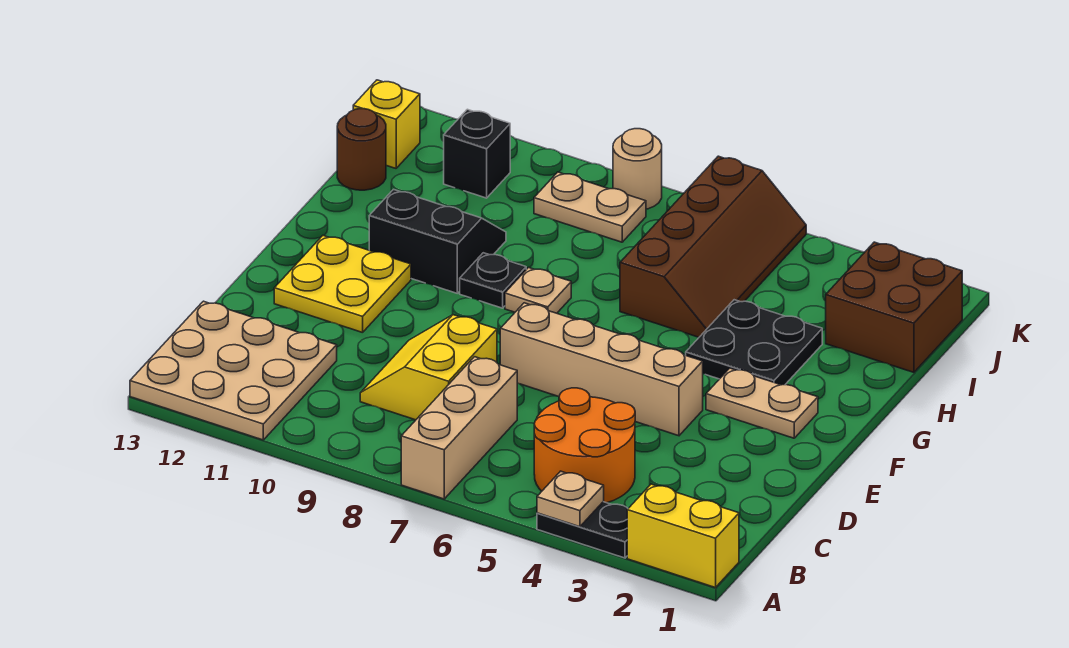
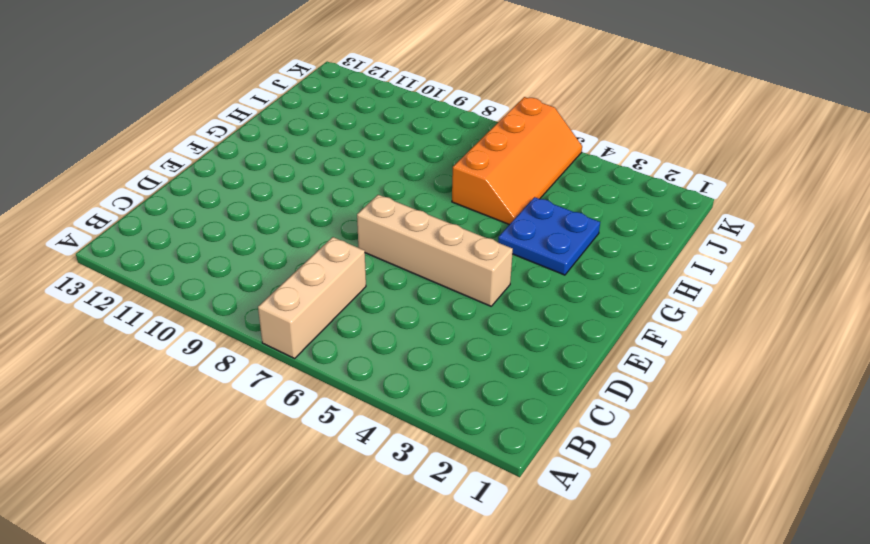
blue plate G3:H4 level 1 -> black plate G3:H4 level 1
orange slope H5:K6 level 1 top 6 -> brown slope H5:K6 level 1 top 6
none -> yellow brick A1:A2 level 1
none -> black plate A3:A4 level 1
none -> tan plate A11:C13 level 1

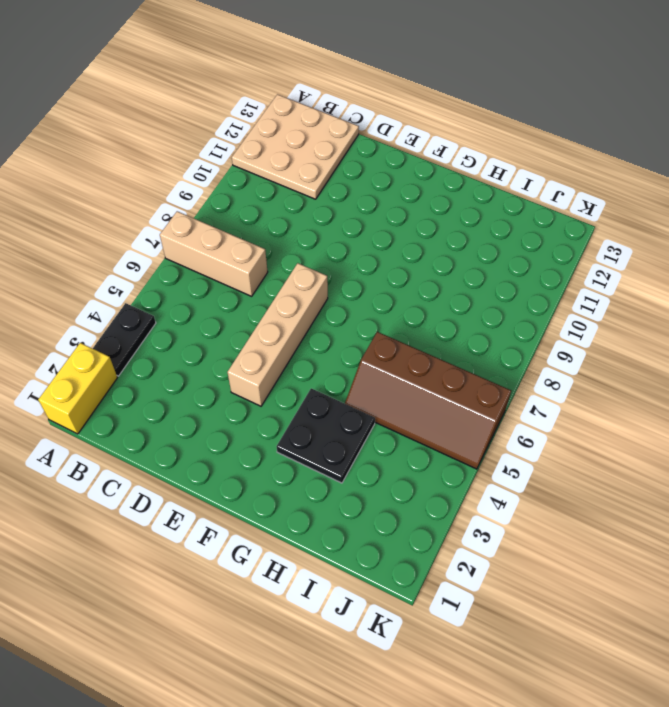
none -> orange round brick B4:C5 level 1
none -> yellow slope C8:D9 level 1 top 8
none -> yellow plate E11:F12 level 1

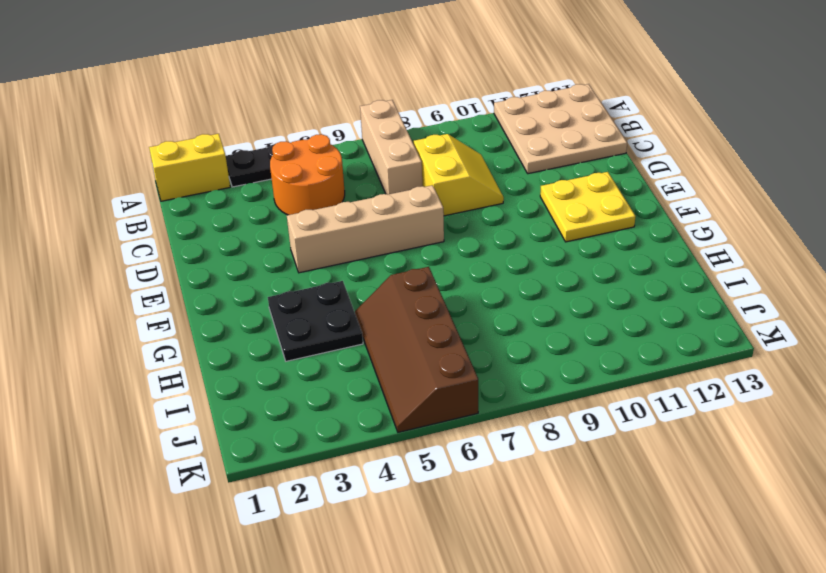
none -> tan plate F2:F3 level 1
none -> tan plate G8 level 1
none -> black plate G9 level 1

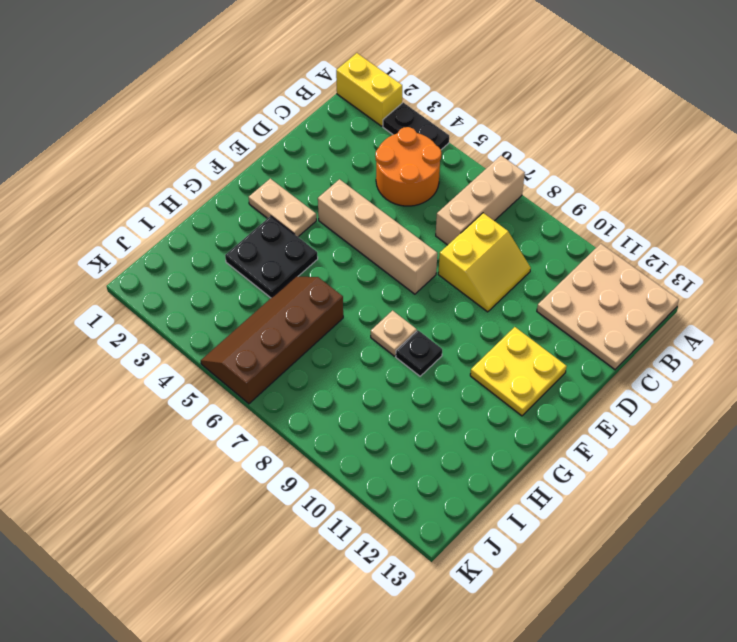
none -> black slope G10:H11 level 1 top G
none -> brown brick I1:J2 level 1
none -> brown round brick I13 level 1

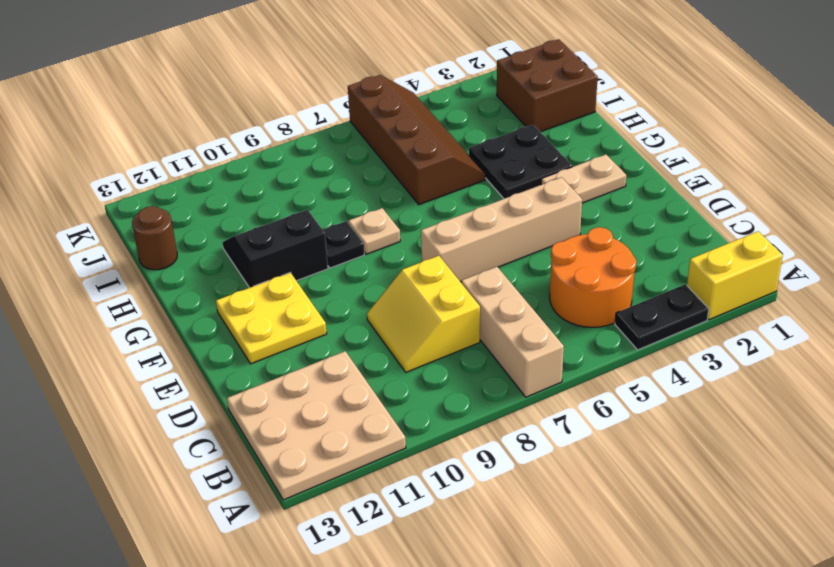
none -> tan plate J8:J9 level 1
none -> black brick J11 level 1
none -> yellow brick J13 level 1

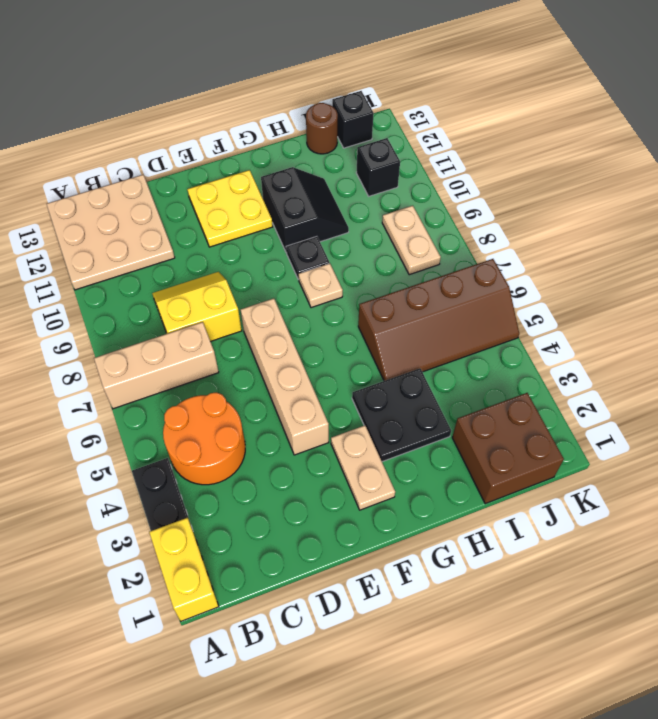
black brick J13 level 1 -> yellow brick J13 level 1
none -> tan round brick K8 level 1
none -> tan plate A4 level 2

